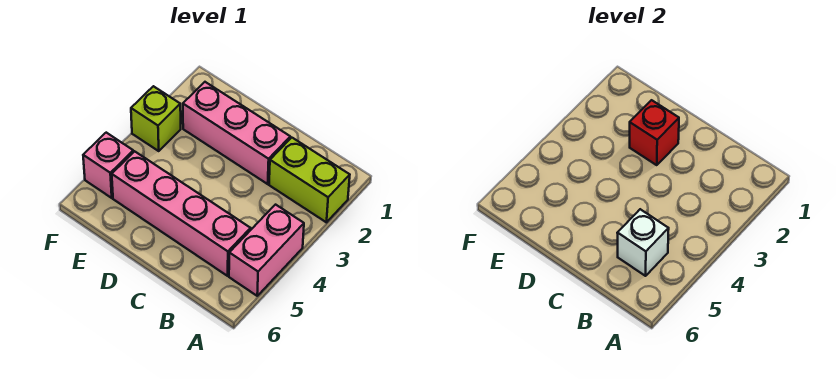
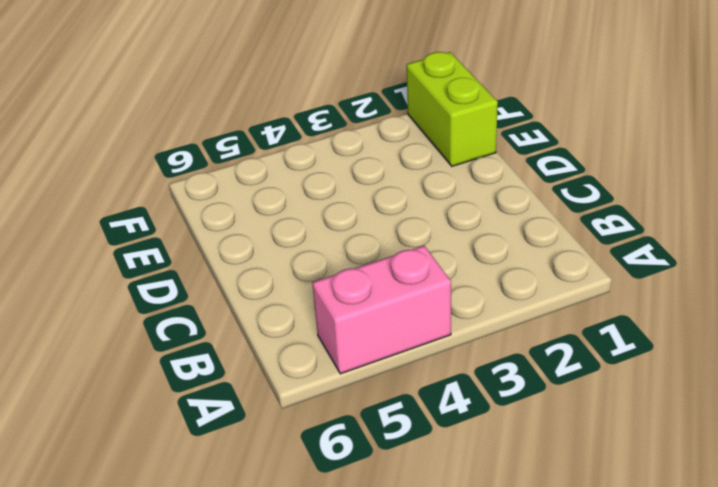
lime brick E1:F1 level 1 -> lime brick A2:B2 level 1
none -> pink brick B5:E5 level 1
none -> pink brick C2:E2 level 1

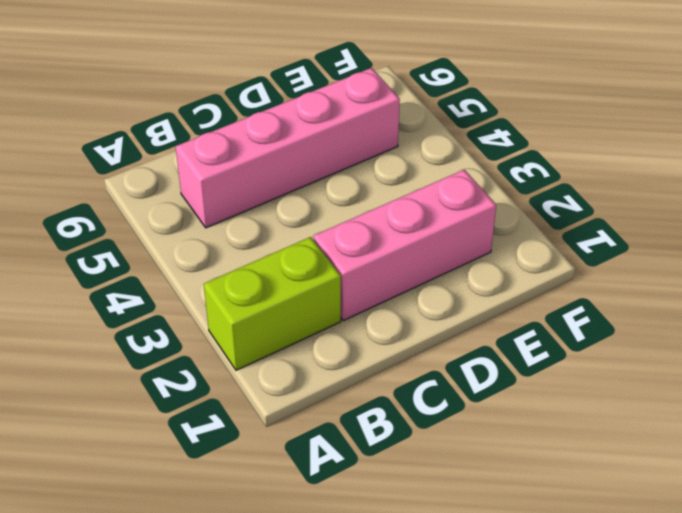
none -> pink brick A4:A5 level 1
none -> lime brick F3 level 1

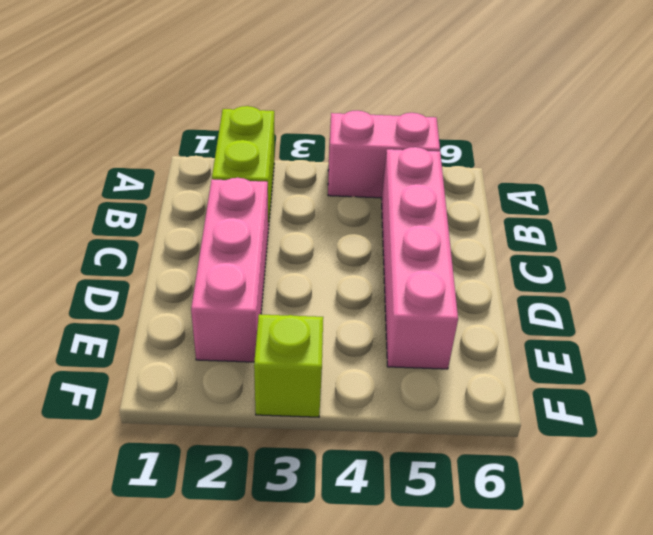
none -> pink brick F5 level 1
none -> white brick B5 level 2

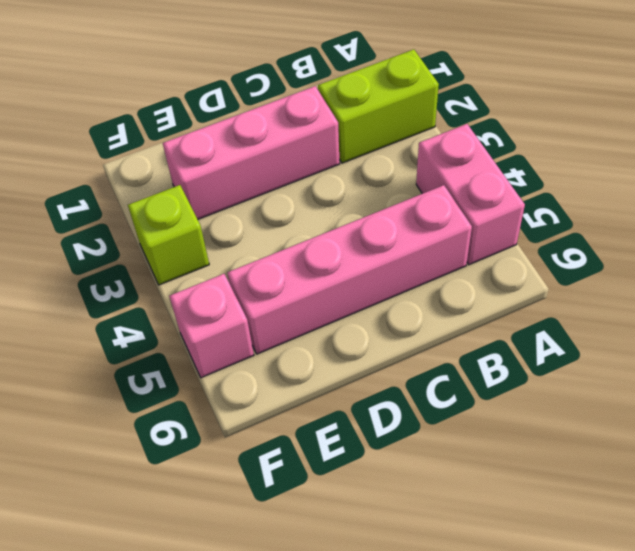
none -> white brick B5 level 2
none -> red brick D2 level 2

